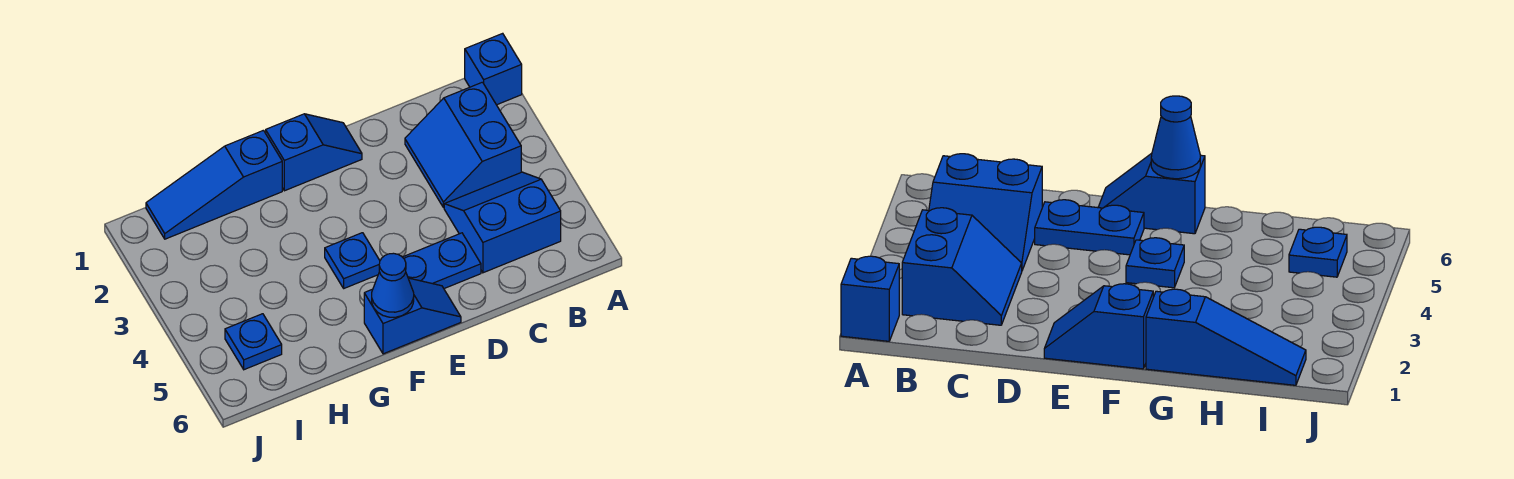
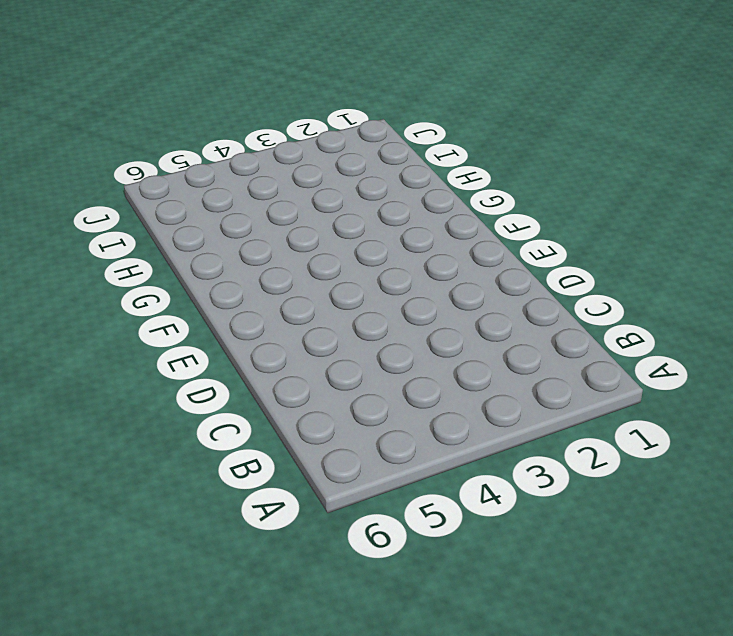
none -> blue brick A1 level 1
none -> blue slope B2:C3 level 1 top B

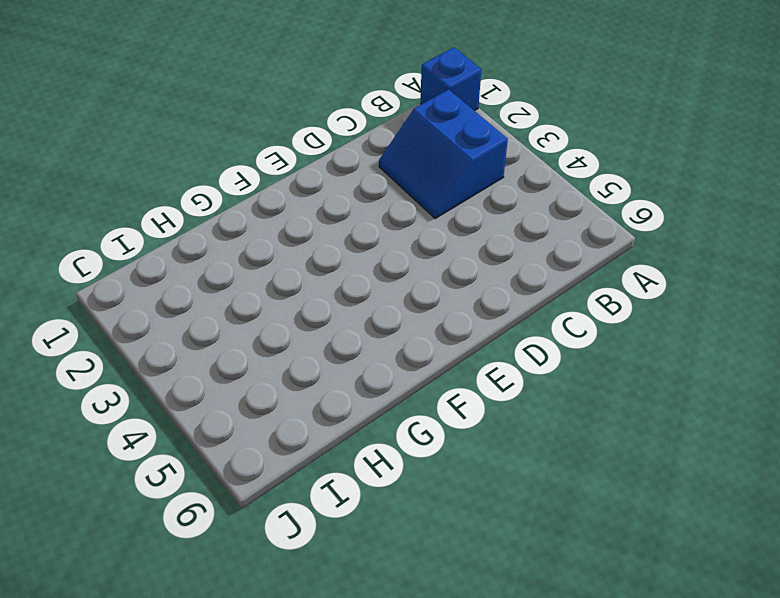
none -> blue slope B4:C5 level 1 top 5
none -> blue plate D5:E5 level 1

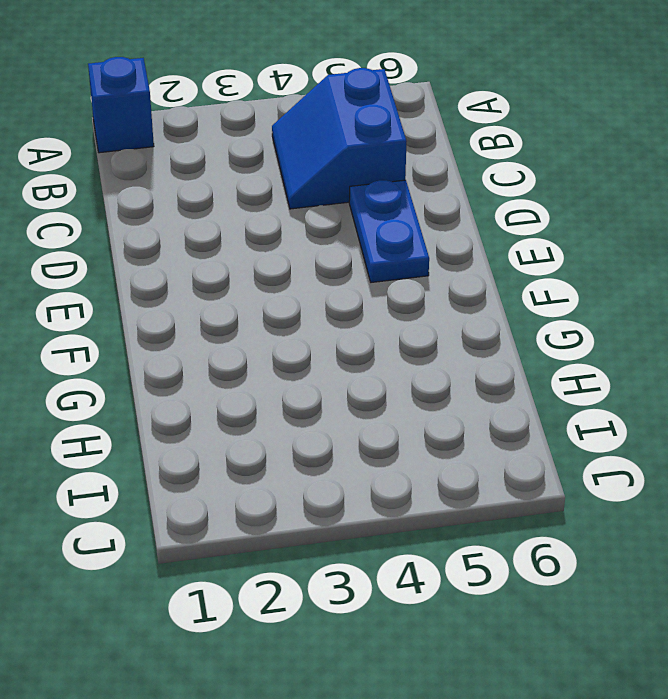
none -> blue slope B2:C3 level 1 top B
none -> blue slope E1:F1 level 1 top F

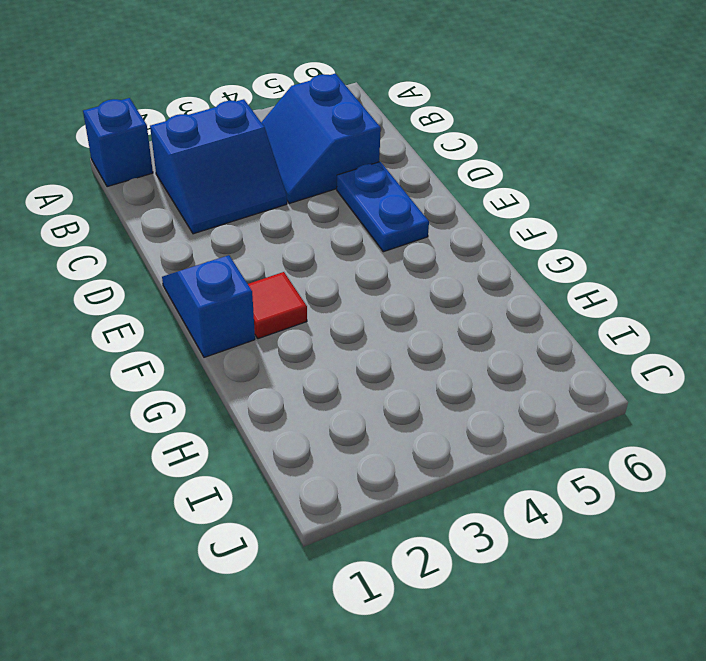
red tile F2 level 1 -> none
none -> blue slope E6:F6 level 1 top F
none -> blue plate F4 level 1

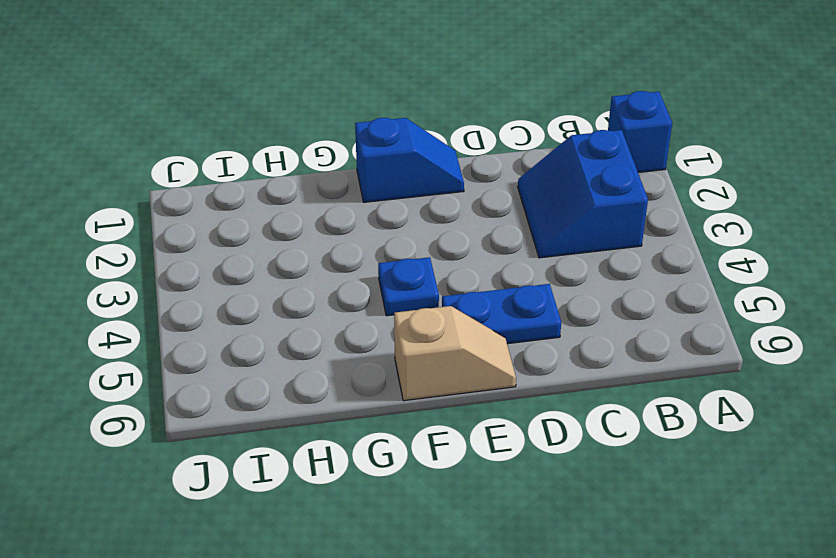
tan slope E6:F6 level 1 top F -> blue slope E6:F6 level 1 top F
none -> blue slope B4:C5 level 1 top 5
none -> blue slope G1:I1 level 1 top G

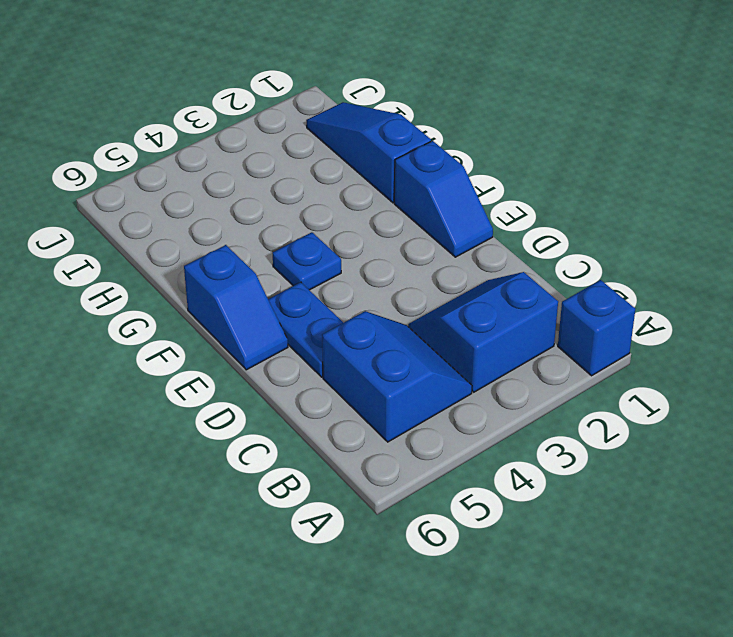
none -> blue plate I5 level 1
none -> blue cone F6 level 2

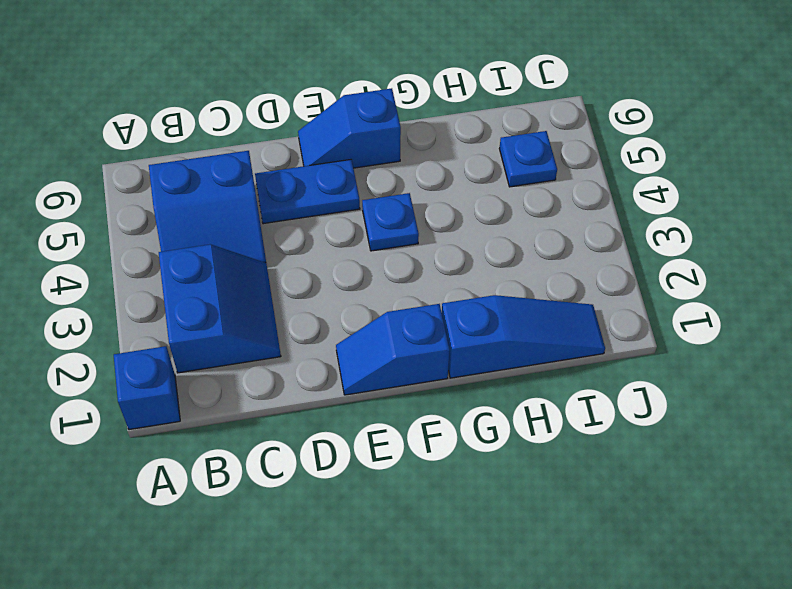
none -> blue cone F6 level 2

